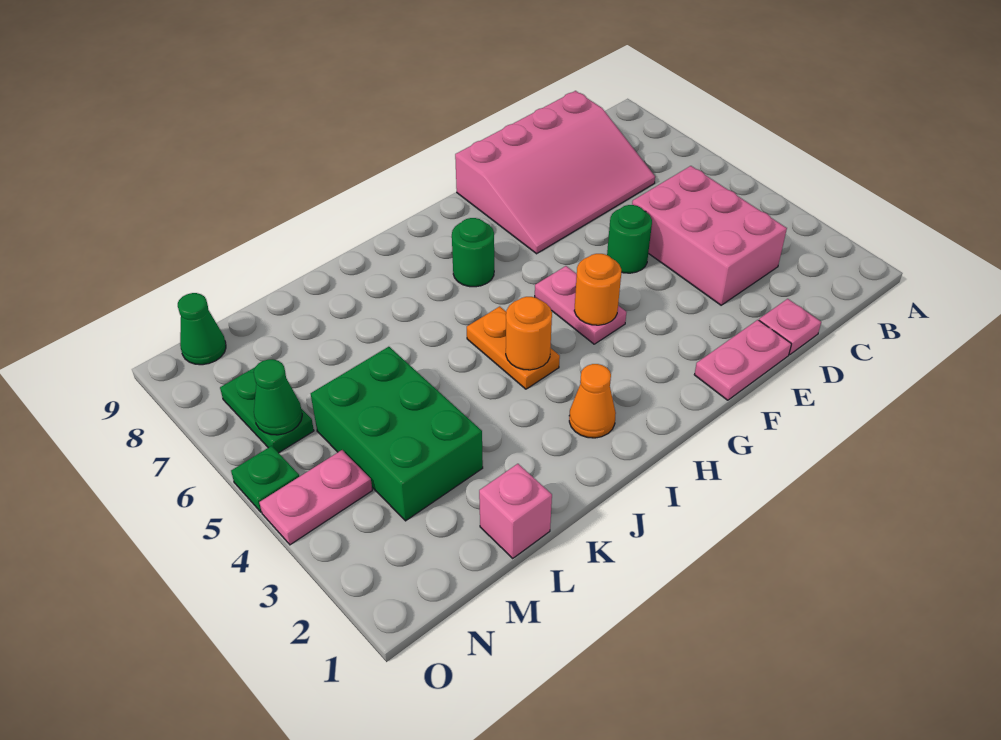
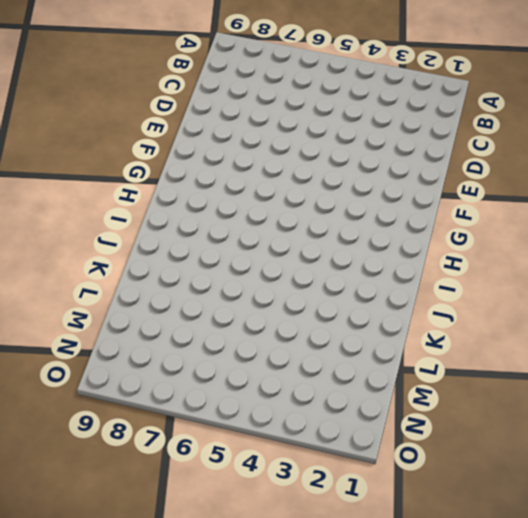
none -> pink brick C3:D5 level 1
none -> pink slope C7:F9 level 1 top 9
none -> pink plate D1 level 1

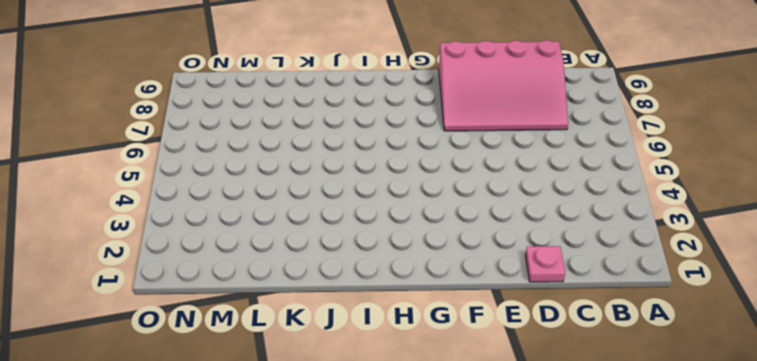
none -> pink brick C3:D5 level 1
none -> pink plate E1:F1 level 1
none -> green round brick E5 level 1

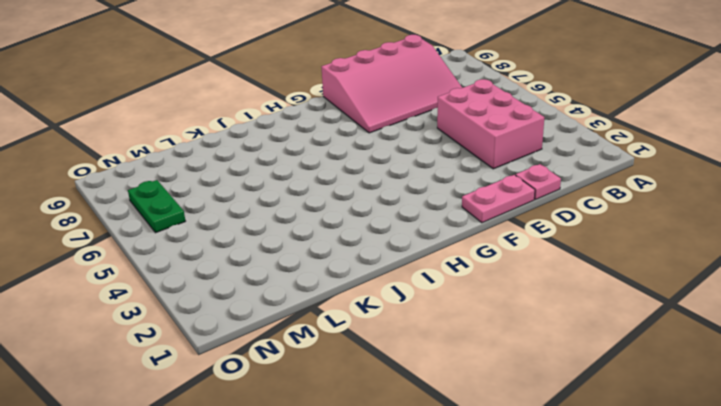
none -> green round brick E5 level 1
none -> pink plate G4:G5 level 1
none -> green round brick H7 level 1

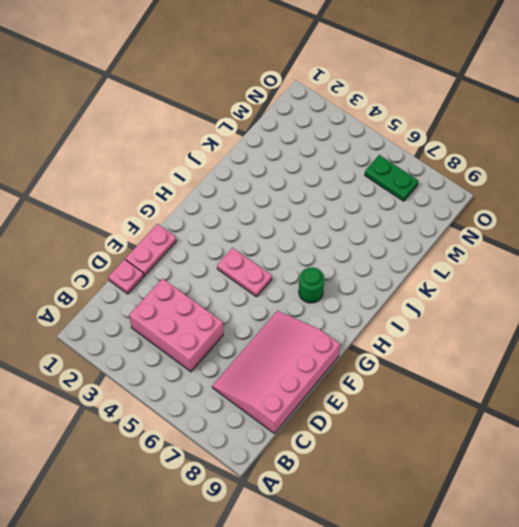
none -> green round brick E5 level 1
none -> orange cone I2 level 1
none -> orange plate I4:I5 level 1

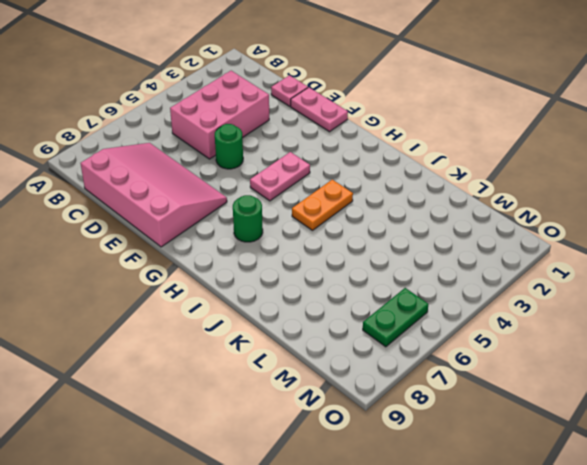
none -> orange cone I2 level 1
none -> pink brick L1 level 1
none -> green brick L3:M5 level 1

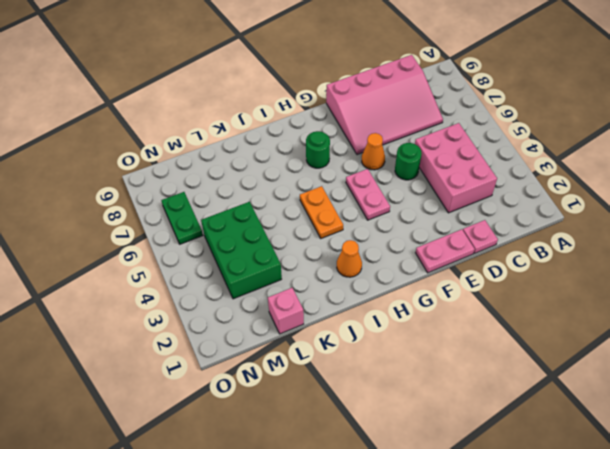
orange cone F6 level 1 -> none
none -> pink plate N4:O4 level 1
none -> green cone N9 level 1
none -> green plate O5 level 1

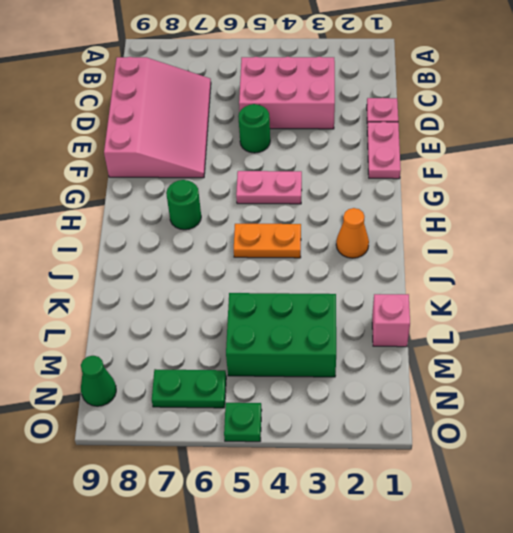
none -> pink plate N4:O4 level 1
none -> orange round brick G4 level 2
none -> orange round brick I4 level 2

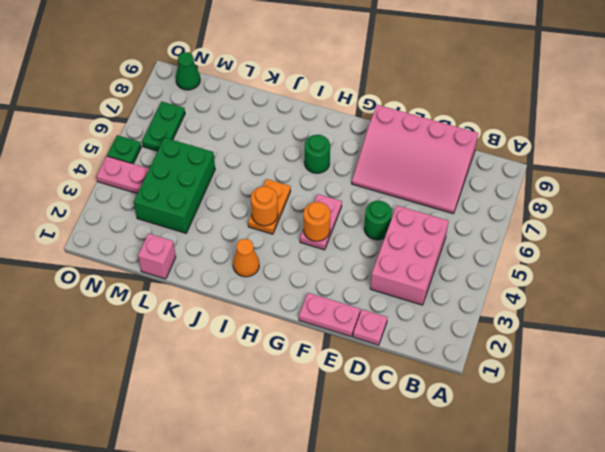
none -> green cone N6 level 2

